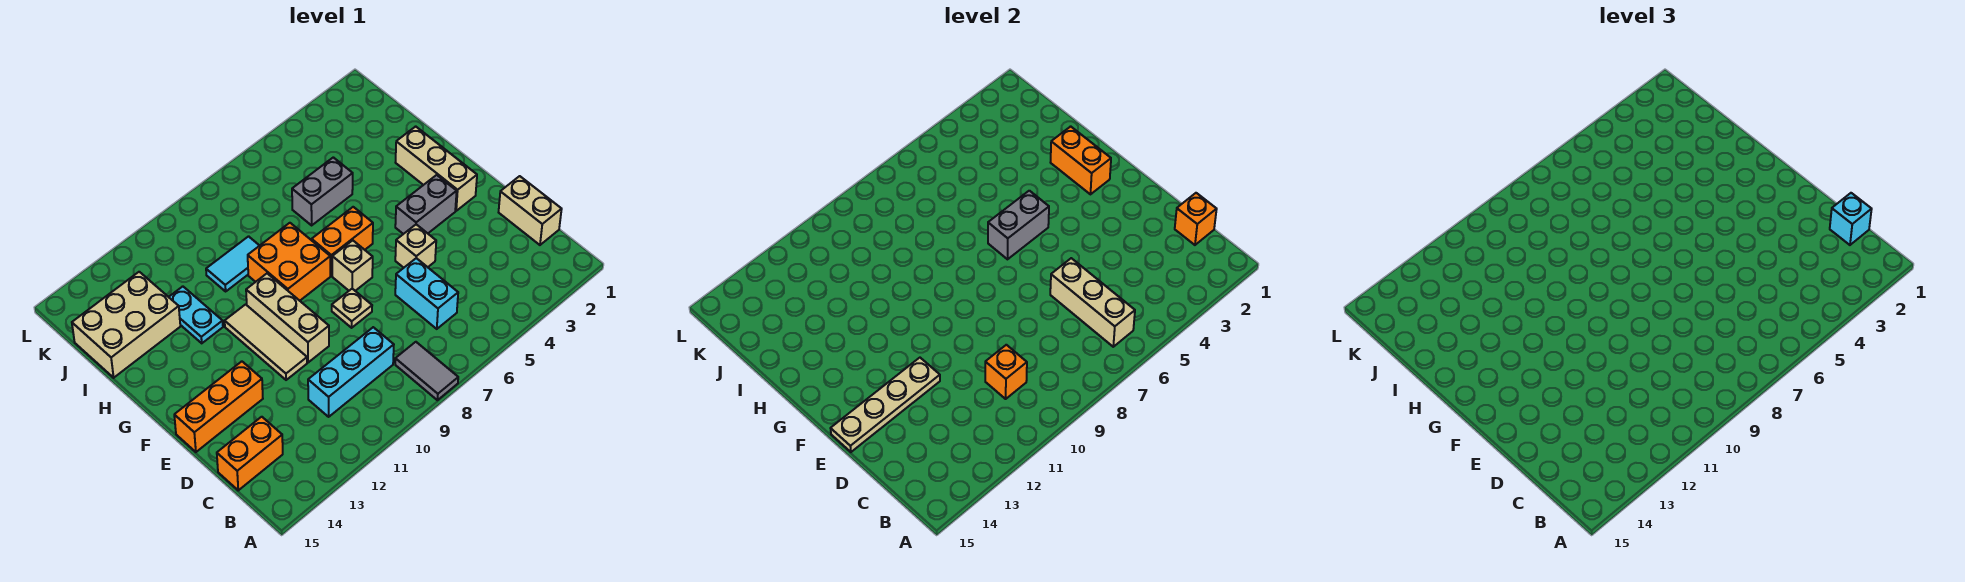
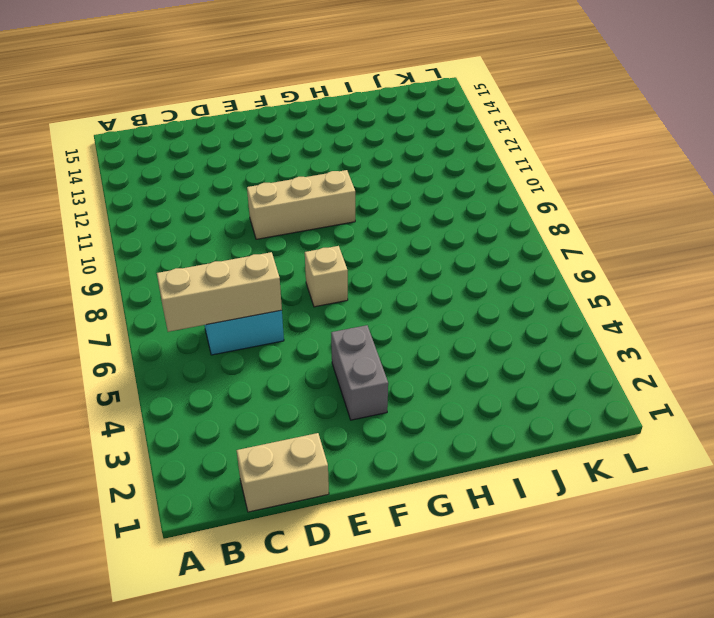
none -> grey tile A8:B8 level 1
none -> cyan brick C9:C11 level 1
none -> orange brick C14:C15 level 1

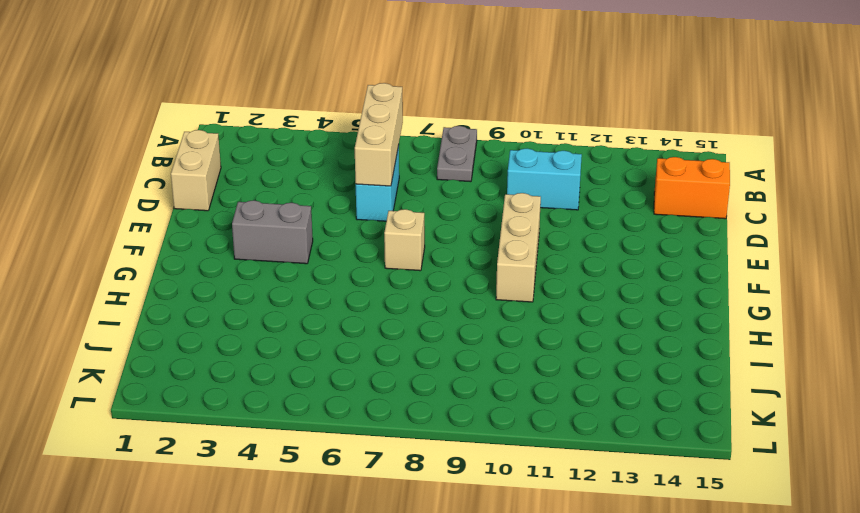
grey plate A8:B8 level 1 -> grey tile A8:B8 level 1
cyan brick C10:C11 level 1 -> cyan brick C9:C11 level 1
none -> tan brick E5 level 1
none -> tan plate E8 level 1
none -> tan tile E11:G11 level 1

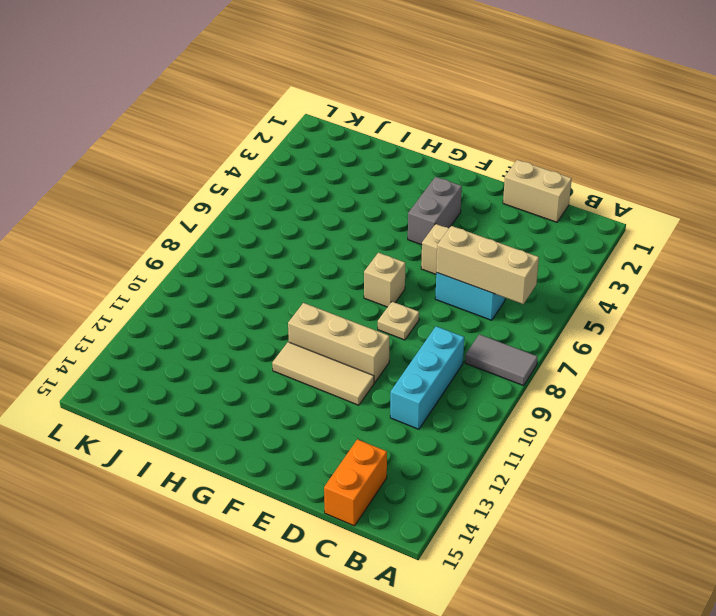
none -> orange brick E13:E15 level 1
none -> tan brick F2:H2 level 1
none -> orange brick G6:G7 level 1

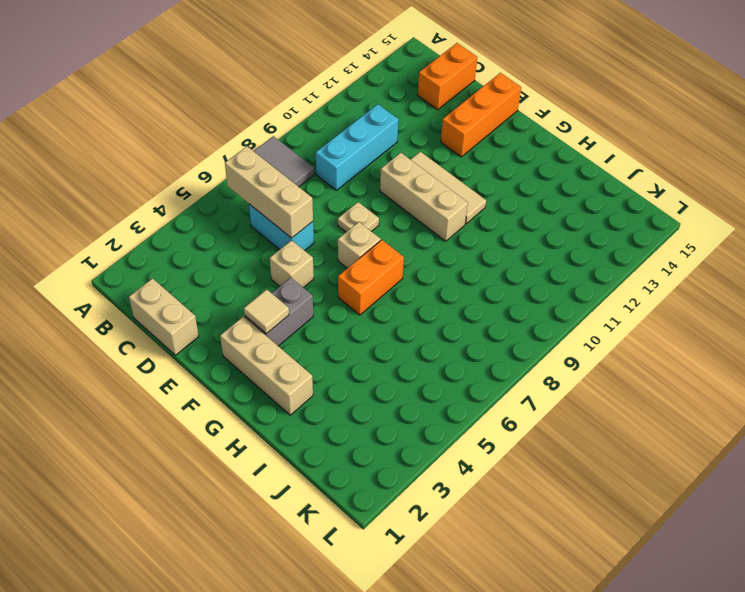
tan tile F3 level 2 -> none
none -> orange brick G8:H9 level 1
none -> cyan plate H12:I12 level 1
none -> grey brick I5:I6 level 1

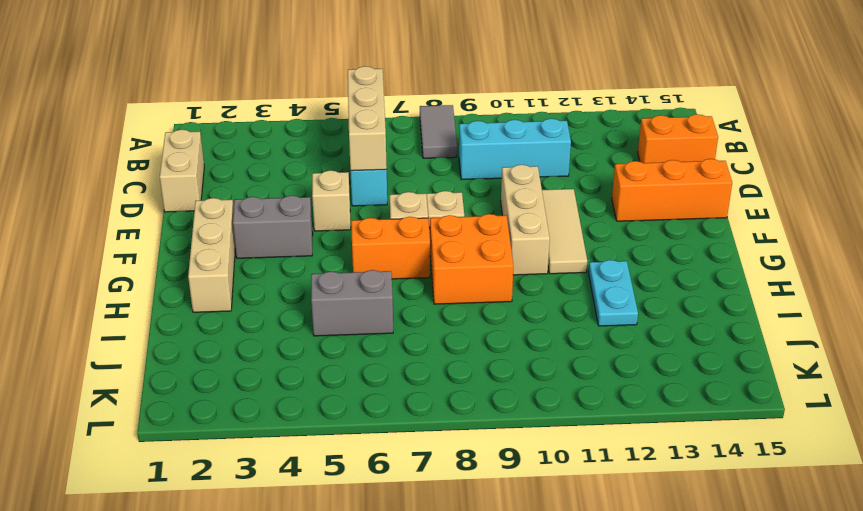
none -> cyan tile I9:I10 level 1
none -> tan brick I13:J15 level 1
none -> orange brick C1 level 2

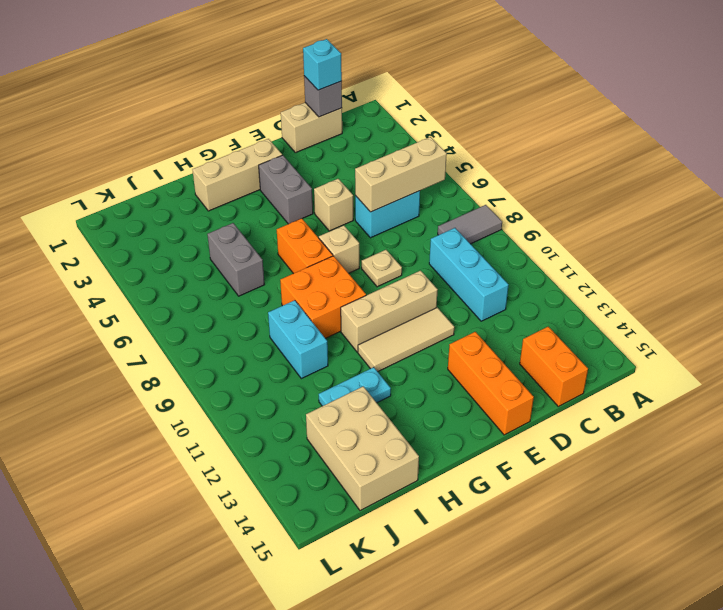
grey brick C1 level 2 -> orange brick C1 level 2
cyan brick I9:I10 level 1 -> cyan tile I9:I10 level 1
none -> orange brick C10 level 2
none -> tan plate E12:E15 level 2
none -> orange brick G2:H2 level 2

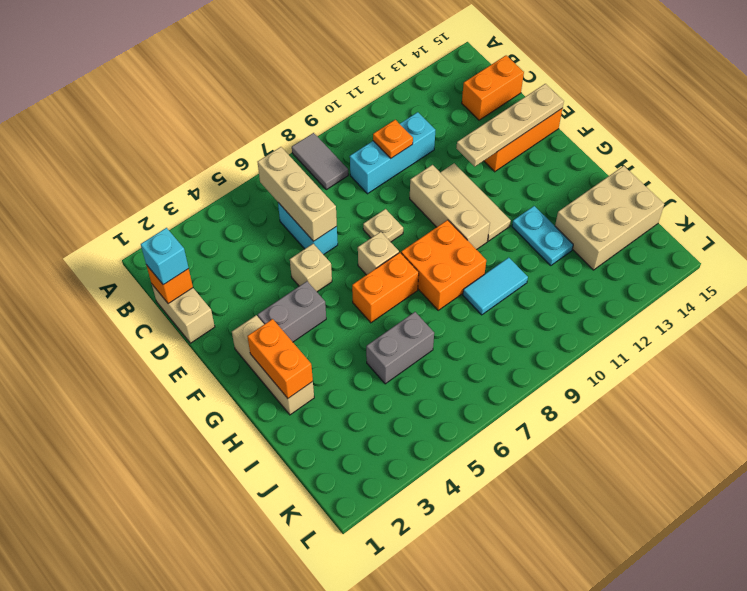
orange plate C10 level 2 -> orange brick C10 level 2
none -> grey brick G5:G6 level 2

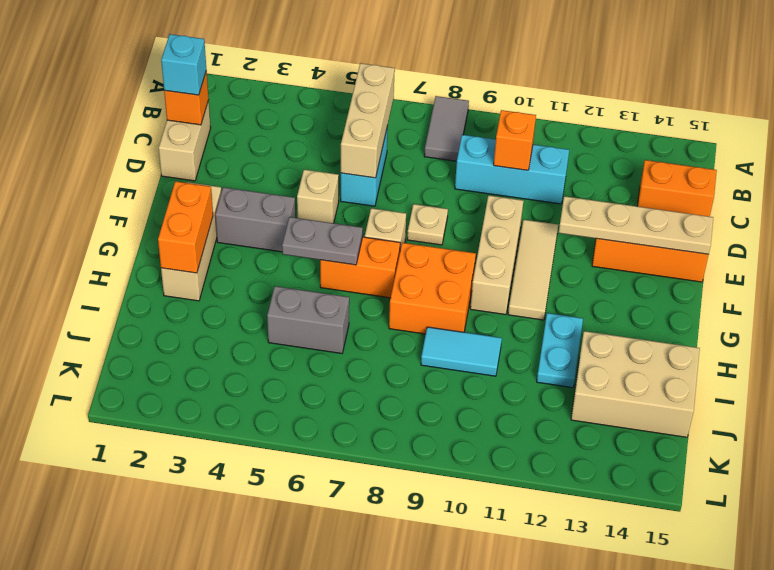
grey plate G5:G6 level 2 -> grey brick G5:G6 level 2

